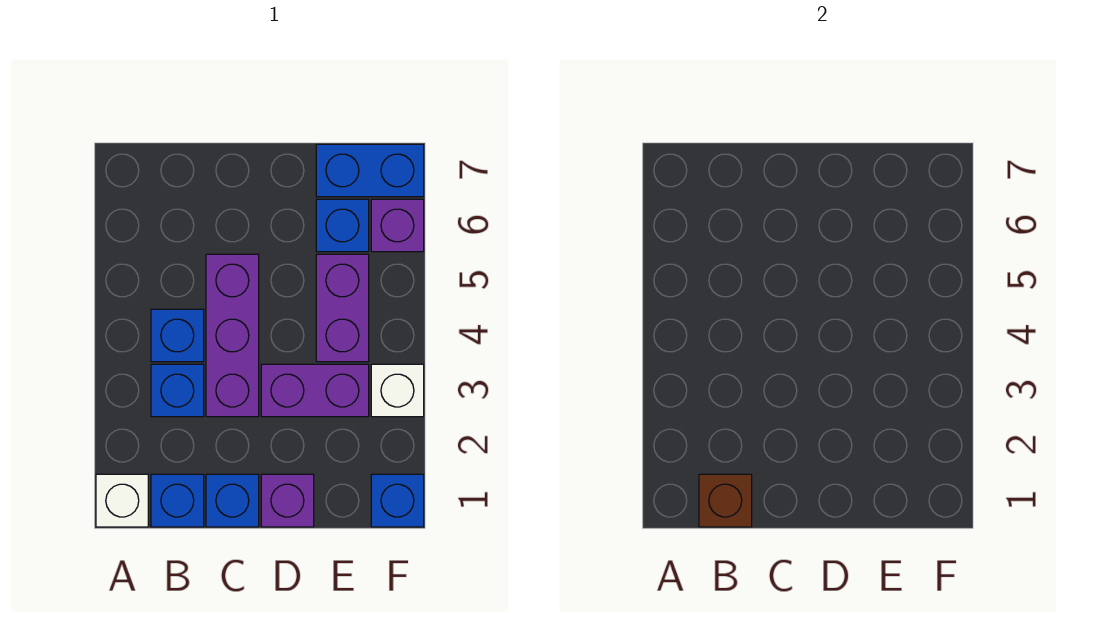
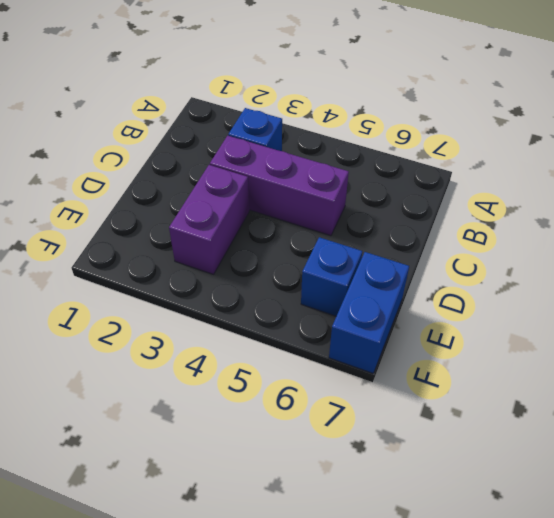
none -> white brick A1 level 1
none -> blue brick B1 level 1
none -> blue brick B4 level 1

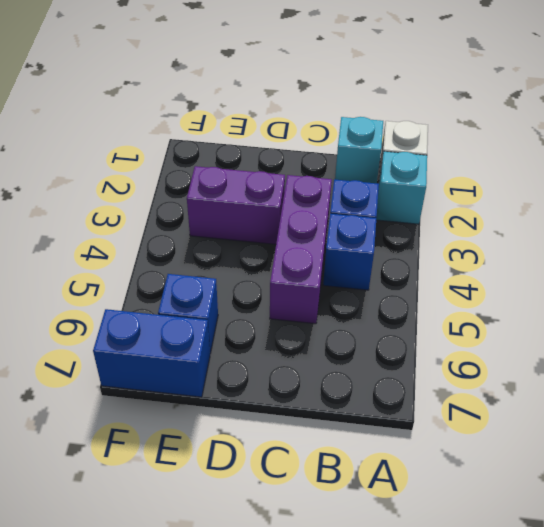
cyan brick A2 level 1 -> none
cyan brick B1 level 1 -> blue brick B1 level 1
none -> blue brick C1 level 1
none -> purple brick D1 level 1
none -> purple brick E4:E5 level 1

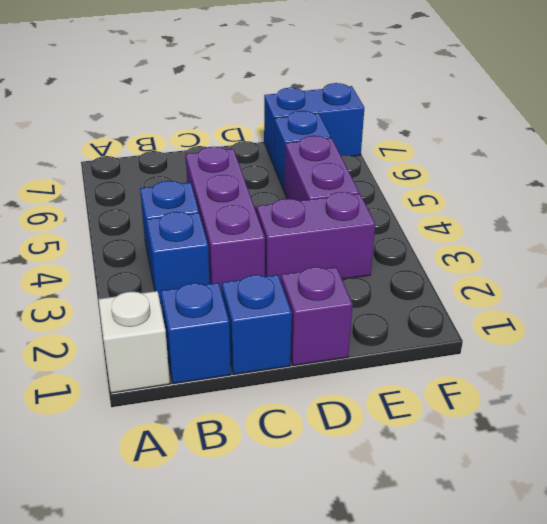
none -> blue brick F1 level 1
none -> white brick F3 level 1
none -> purple brick F6 level 1

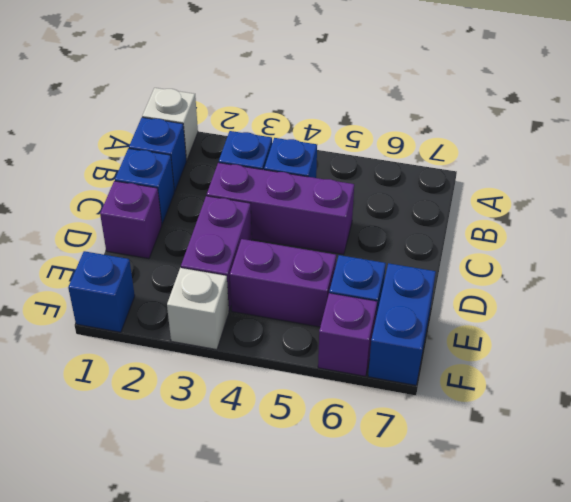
none -> brown brick B1 level 2

